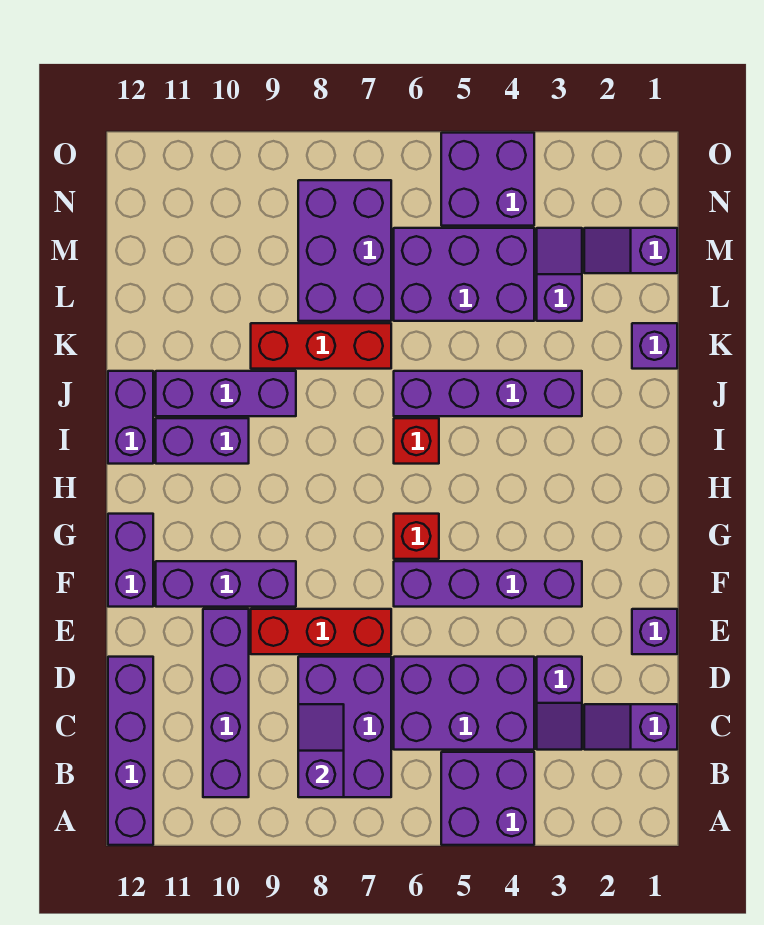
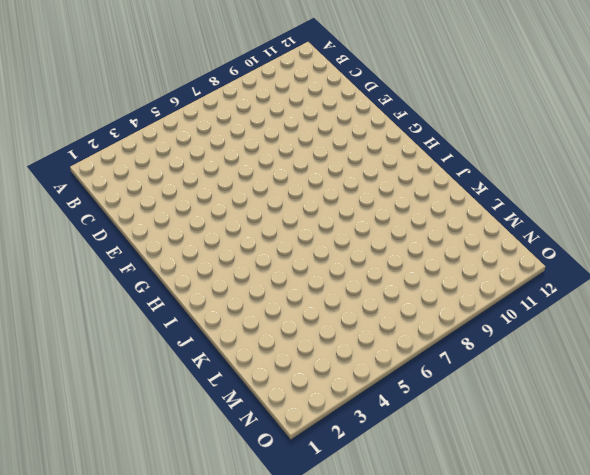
none -> purple brick A4:B5 level 1
none -> purple brick A12:D12 level 1
none -> purple brick B7:D8 level 1

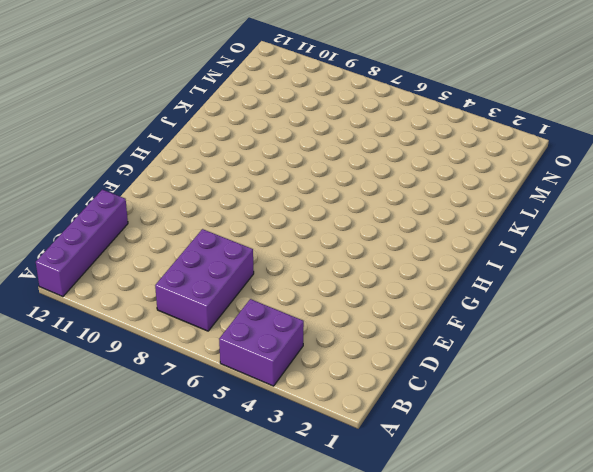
none -> purple brick B10:E10 level 1
none -> purple slope C1:C2 level 1 top 1
none -> purple slope C3:D3 level 1 top D

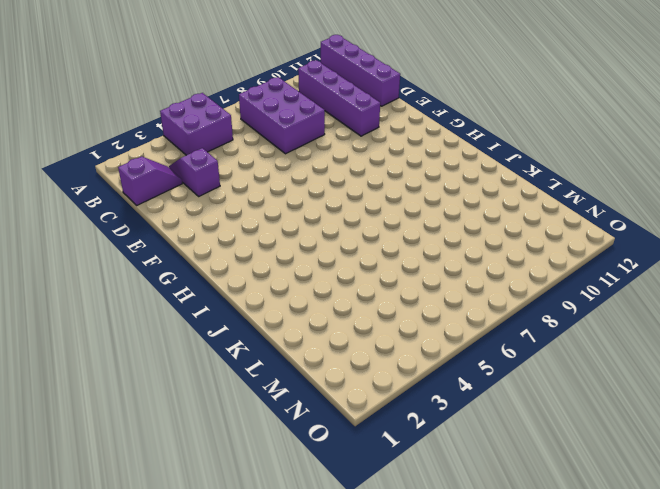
none -> purple brick C4:D6 level 1
none -> purple brick E1 level 1
none -> red brick E7:E9 level 1

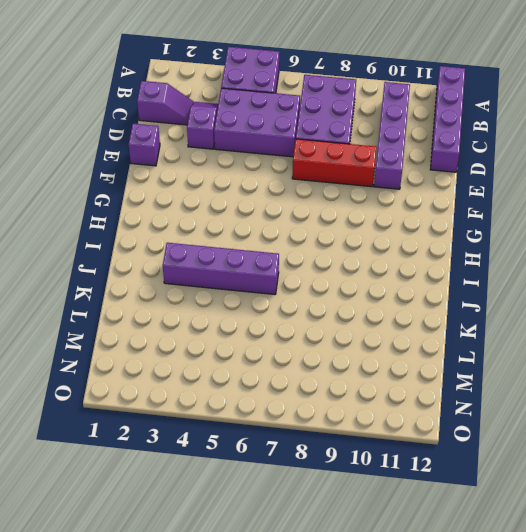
none -> purple brick F3:F6 level 1
none -> purple brick F9:F11 level 1
none -> purple brick F12:G12 level 1

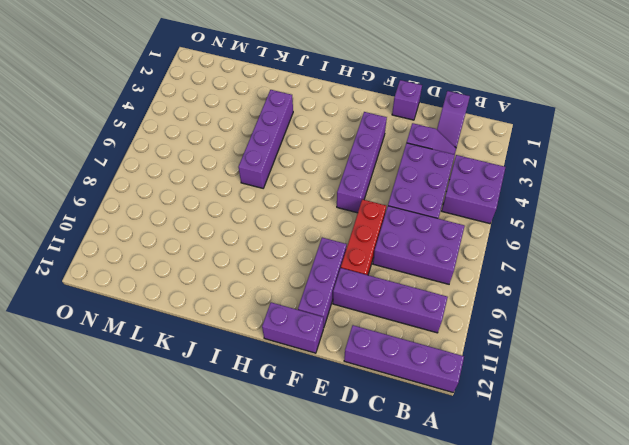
none -> red brick G6 level 1
none -> red brick I6 level 1
none -> purple brick I10:I11 level 1

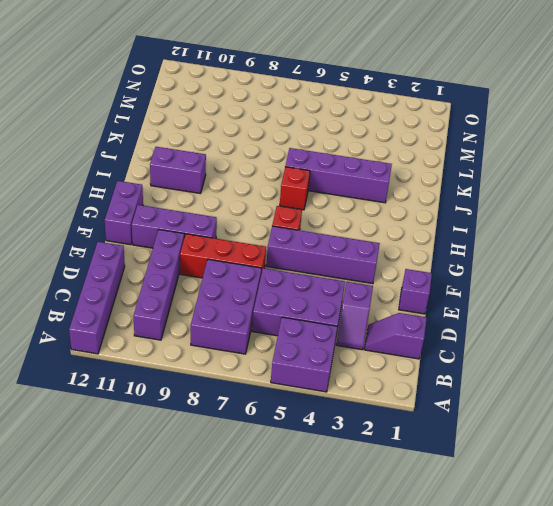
none -> purple brick I12:J12 level 1
none -> purple brick J9:J11 level 1
none -> purple brick K1 level 1

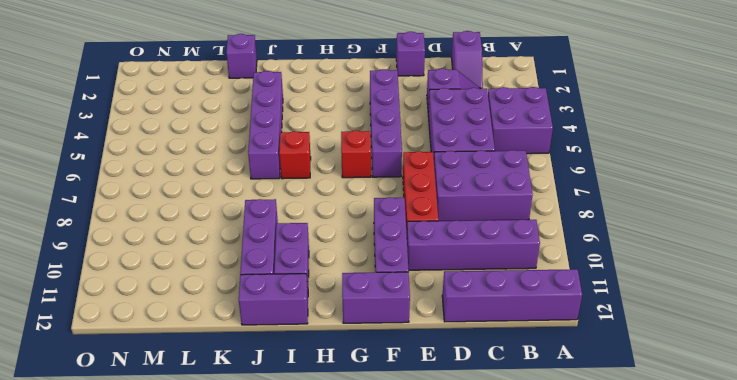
none -> red brick K7:K9 level 1
none -> purple slope L3:M3 level 1 top L
none -> purple brick L4:M6 level 1

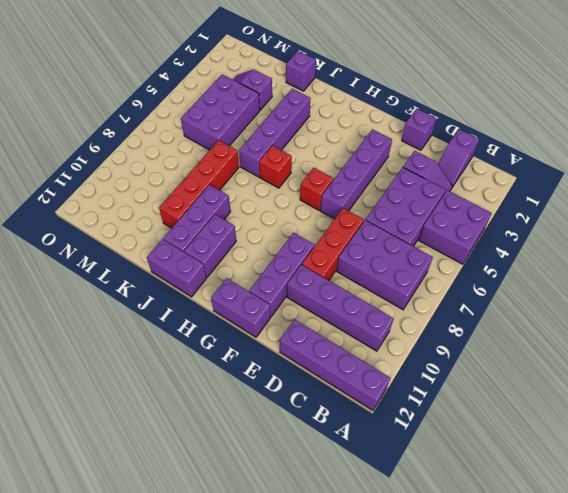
red brick K7:K10 level 1 -> red brick K7:K9 level 1
none -> purple brick L7:N8 level 1
none -> purple slope M1:M2 level 1 top 1
none -> purple brick N4:O5 level 1

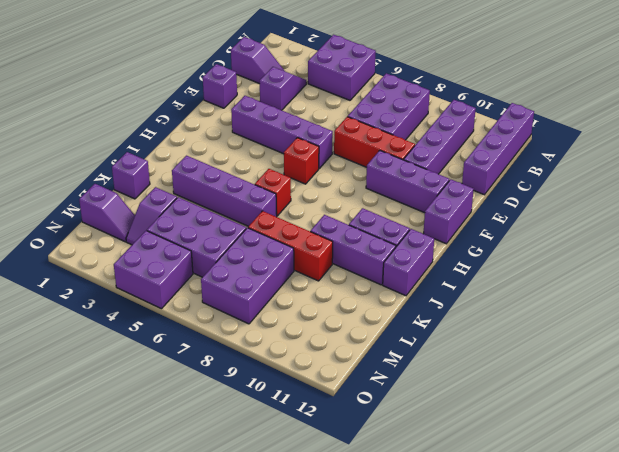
none -> purple brick C4:D6 level 1
none -> purple slope B8:C8 level 2 top B

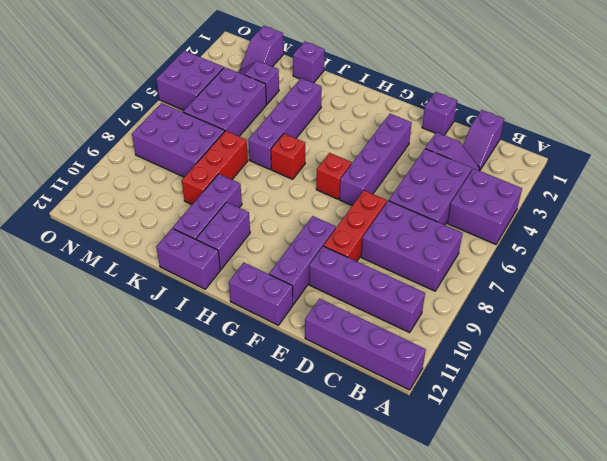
none -> purple slope B8:C8 level 2 top B

